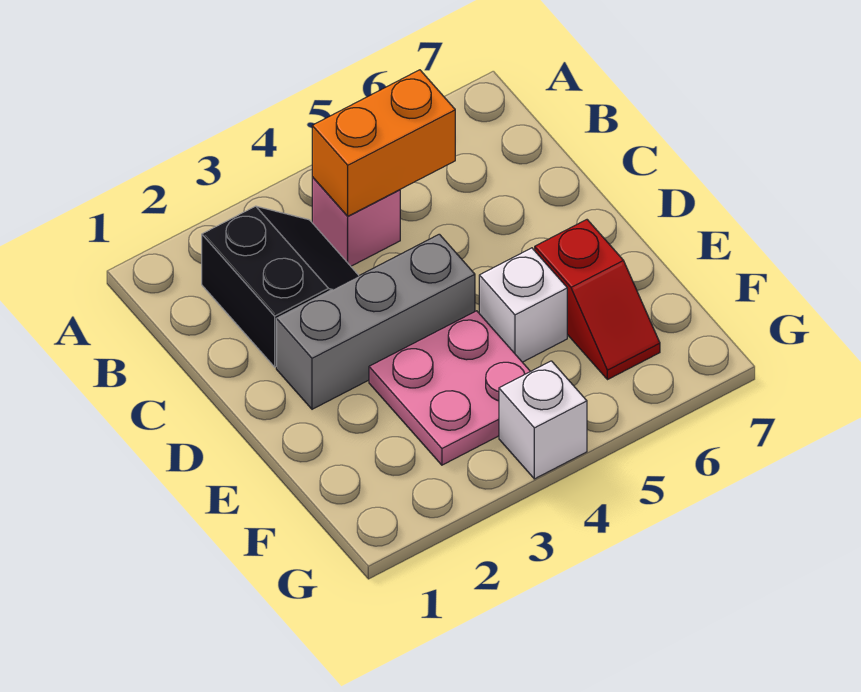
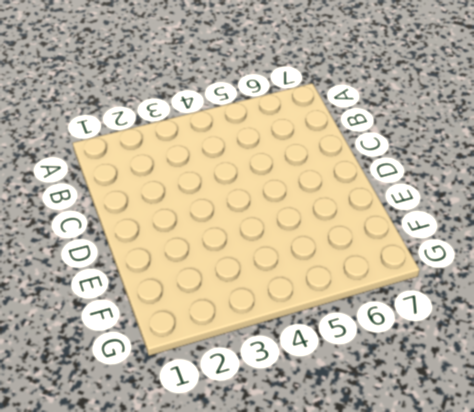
none -> black slope B2:C3 level 1 top 2
none -> pink brick B4 level 1

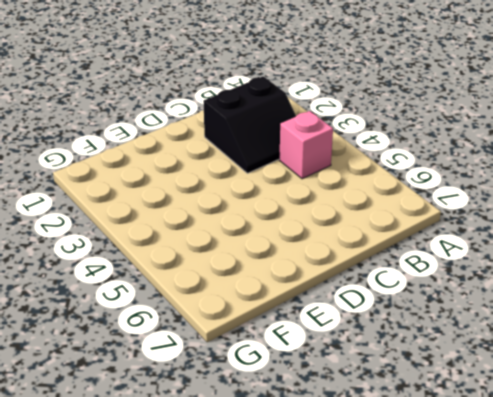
none -> grey brick D2:D4 level 1
none -> pink plate E3:F4 level 1

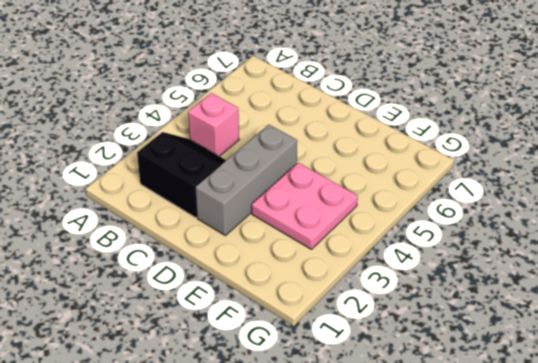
none -> white brick E5 level 1
none -> red slope E6:F6 level 1 top E

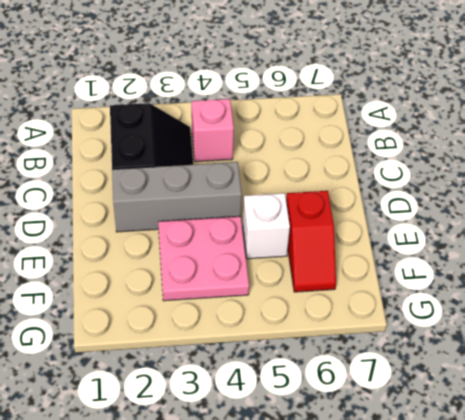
none -> white brick G4 level 1
none -> orange brick B4:B5 level 2

